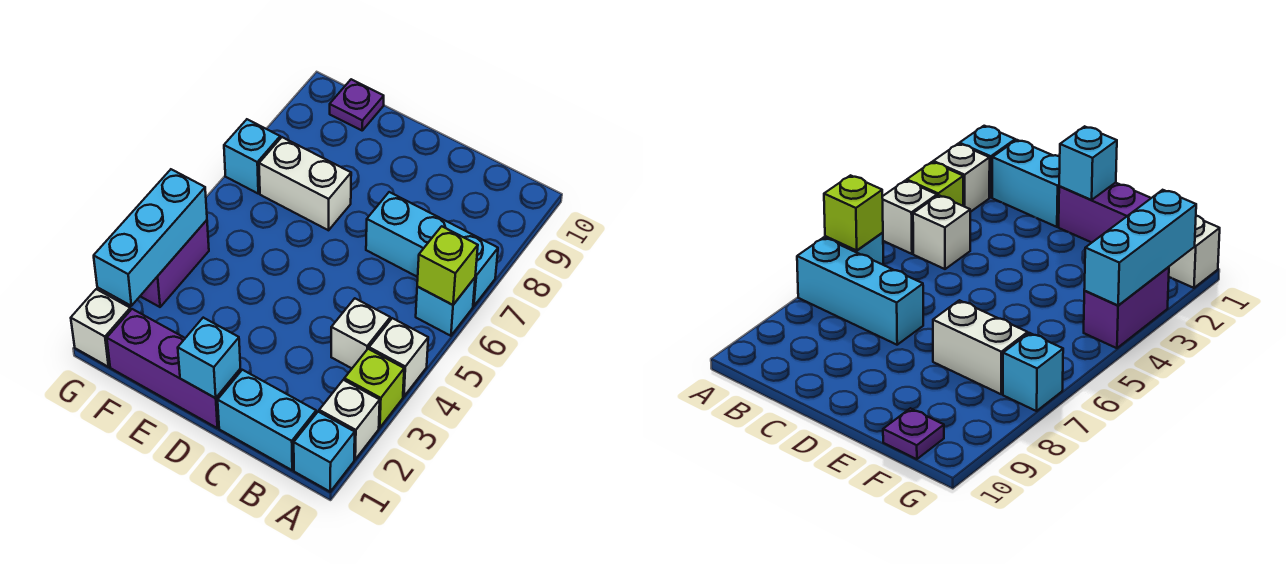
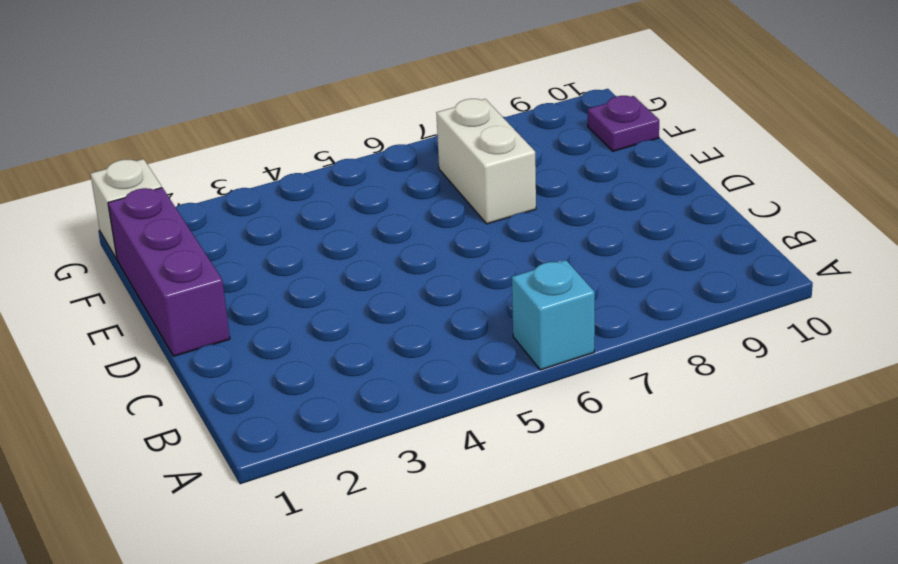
none -> cyan brick A1 level 1
none -> white brick A2 level 1
none -> lime brick A3 level 1

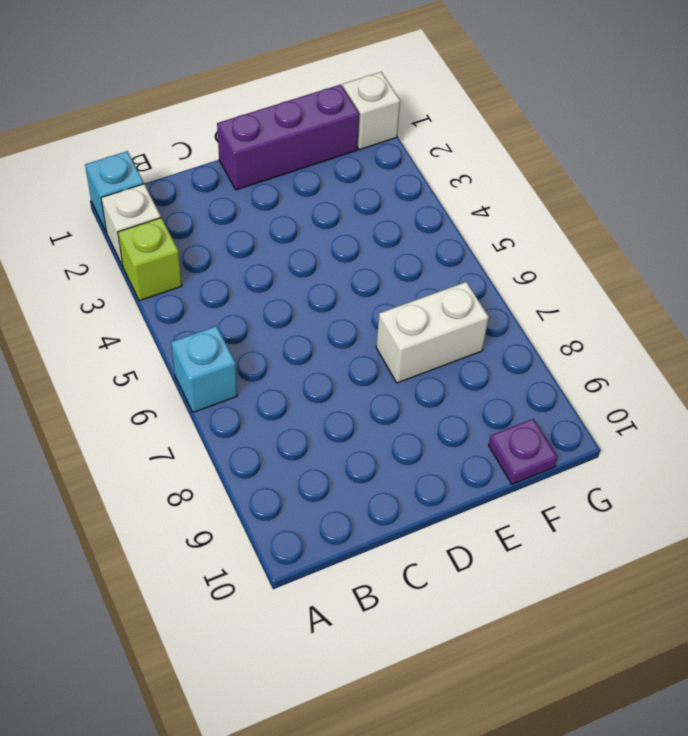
none -> white brick A4 level 1
none -> cyan brick A7:C7 level 1
none -> cyan brick B1:C1 level 1

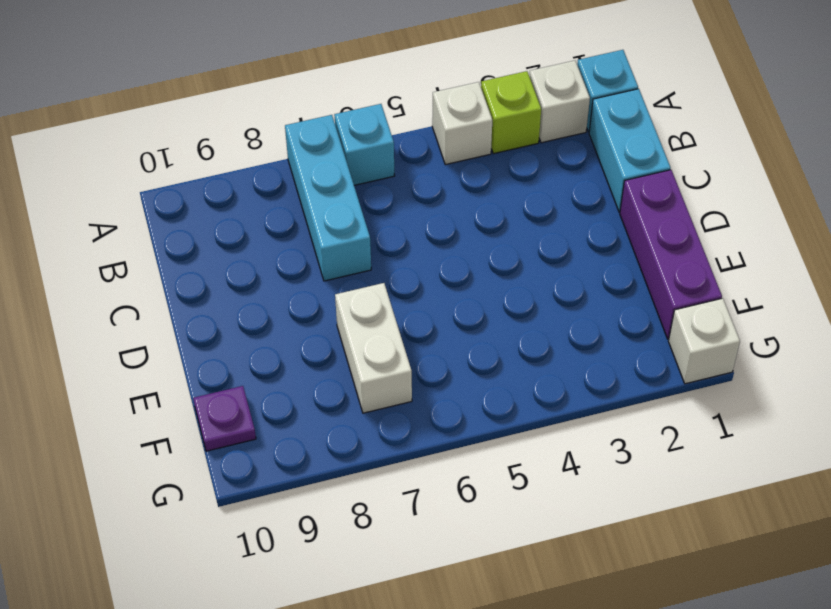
none -> white brick B4 level 1
none -> purple brick G3:G4 level 1
none -> cyan brick G7 level 1

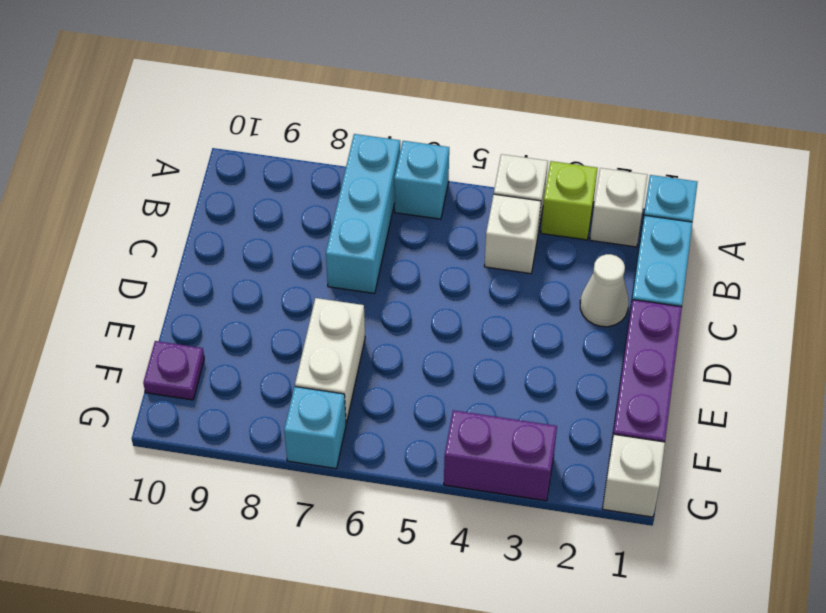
white cone C2 level 1 -> none
none -> lime brick A6 level 2
none -> cyan brick D1 level 2
none -> cyan brick G2:G4 level 2

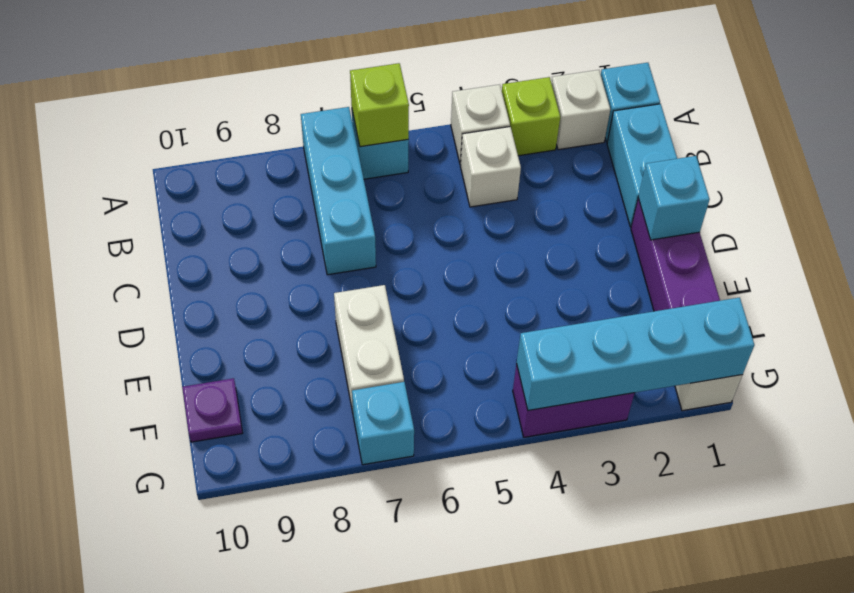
cyan brick G1:G4 level 2 -> cyan brick G2:G4 level 2

